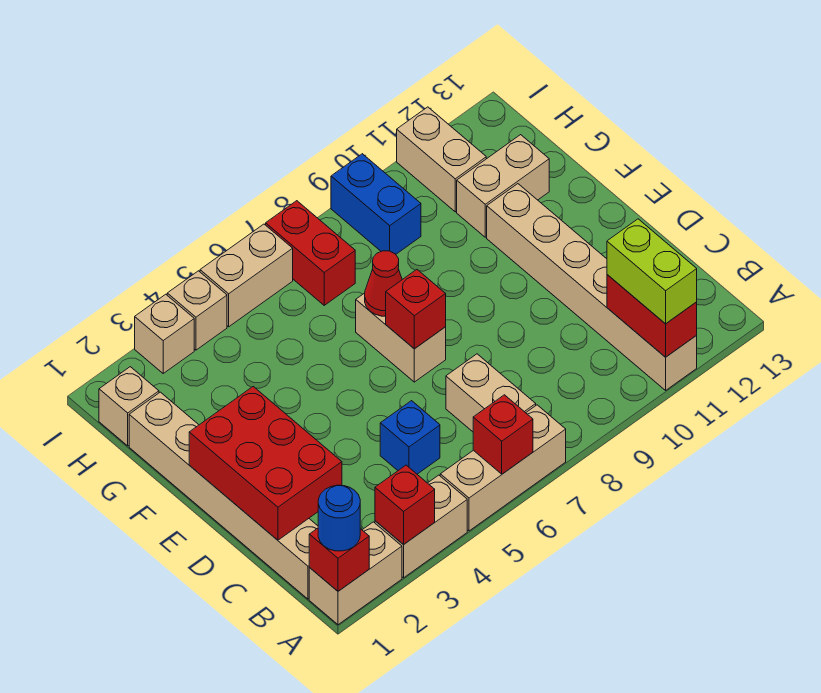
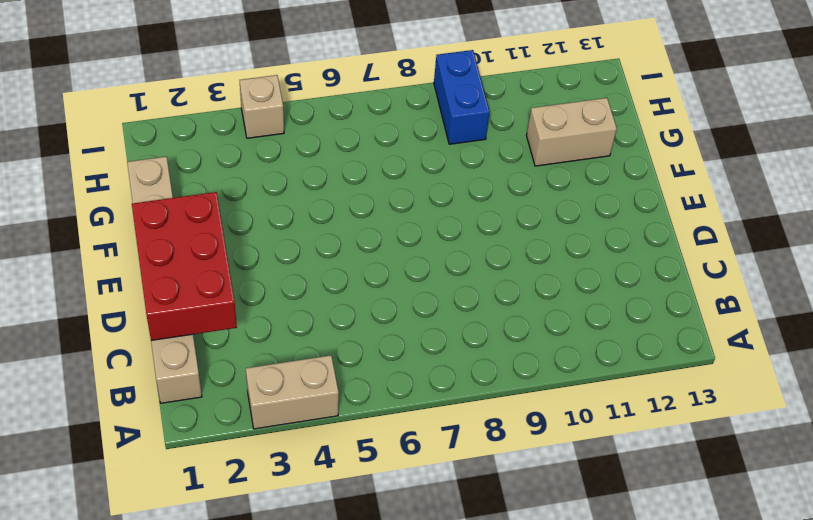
none -> tan brick A1:A2 level 1
none -> tan brick A5:A7 level 1
none -> tan brick A11:F11 level 1

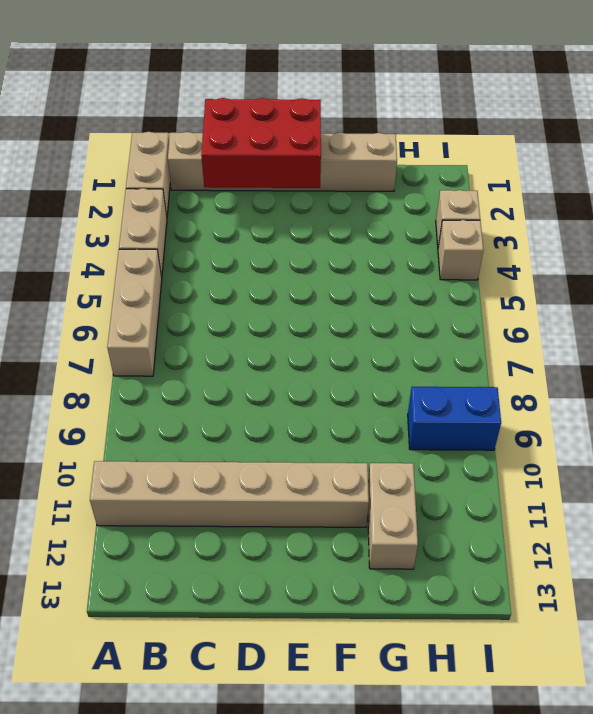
none -> tan brick B7:C7 level 1
none -> blue brick C5 level 1
none -> tan brick E7:F7 level 1

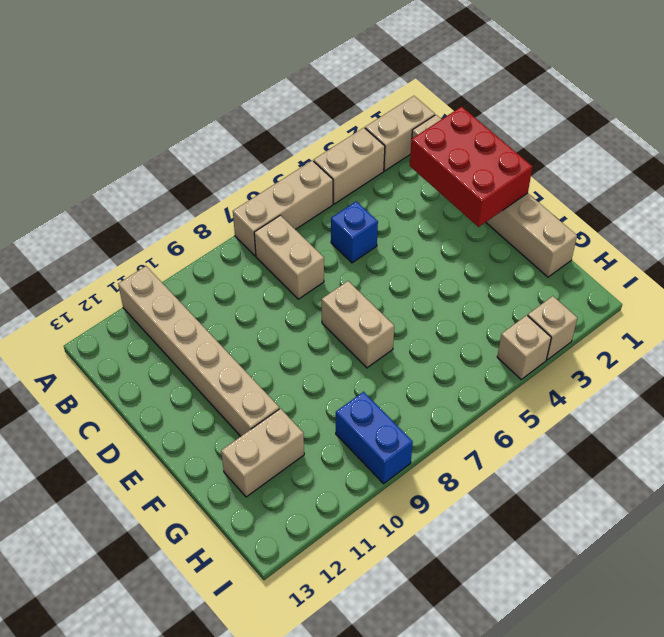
none -> tan brick H1 level 1
none -> red brick H7:I7 level 1
none -> tan brick H11:I11 level 1

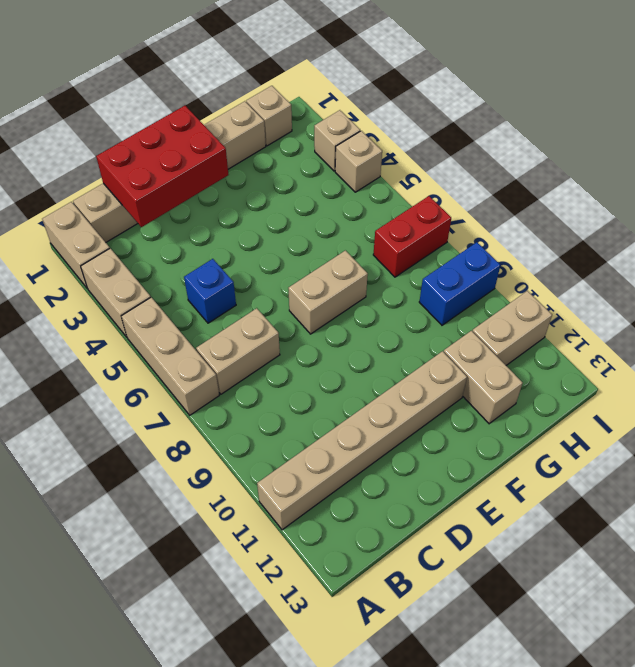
none -> tan brick I5:I6 level 1
none -> red brick A1 level 2
none -> red brick A3 level 2

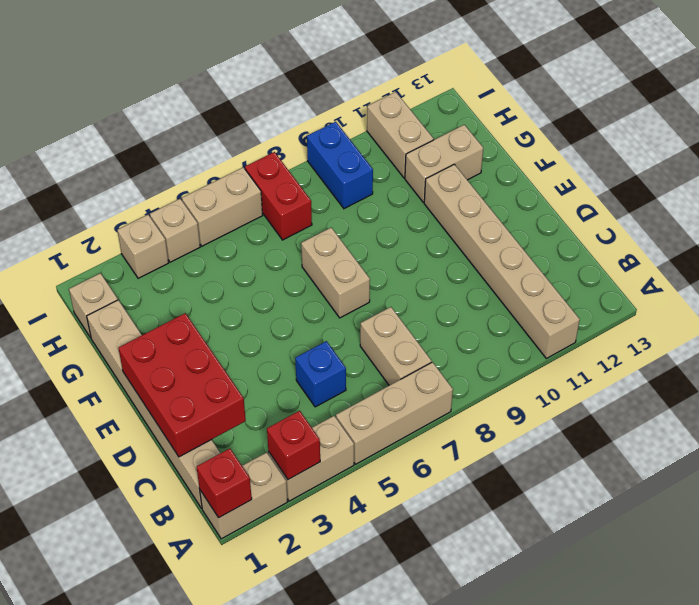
none -> red brick A6 level 2
none -> red brick A11:B11 level 2
none -> red brick E7 level 2

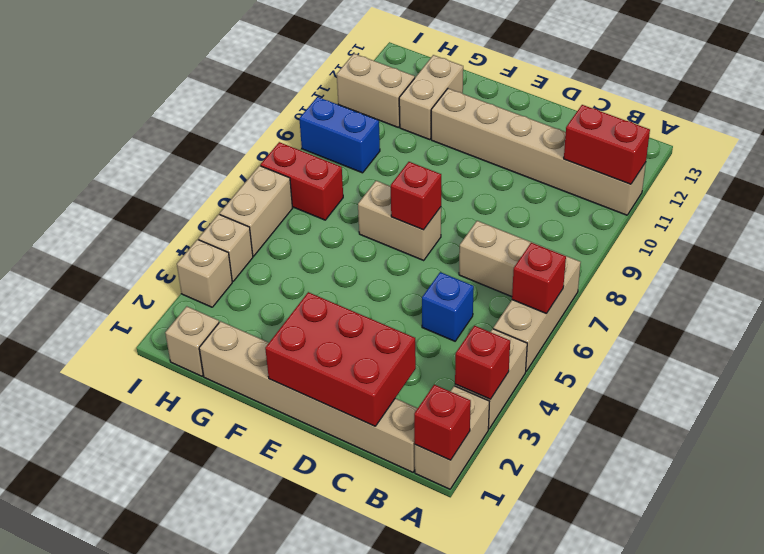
none -> red cone F7 level 2
none -> blue round brick A1 level 3
none -> lime brick A11:B11 level 3

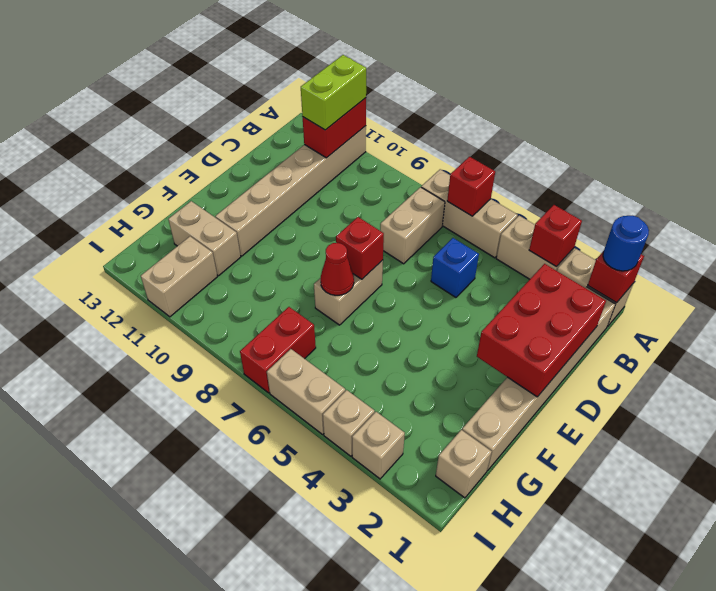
none -> blue brick H9:I9 level 1

